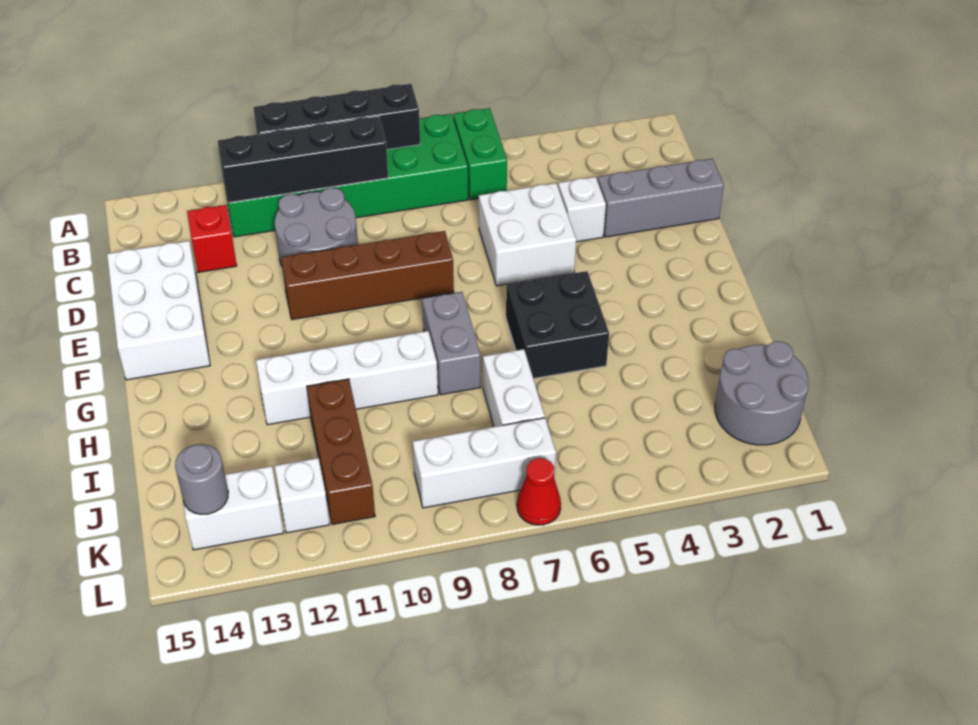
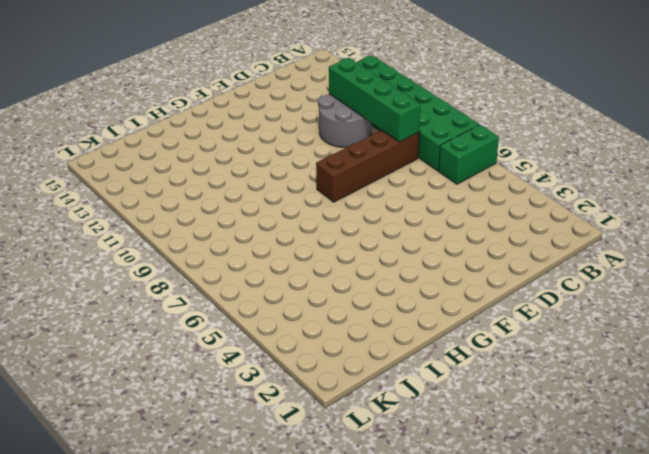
brown brick C8:F8 level 1 -> brown brick E8:E11 level 1
green brick C8:C11 level 2 -> none
none -> red brick C13 level 1
none -> grey brick D1:D3 level 1
none -> white brick D4 level 1

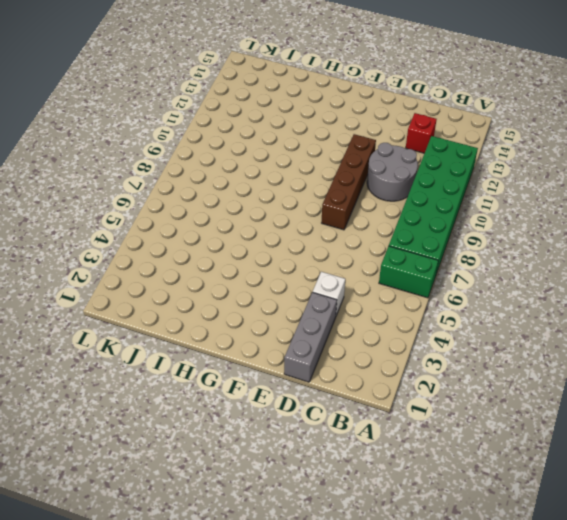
none -> white brick D5:E6 level 1
none -> white brick D14:F15 level 1
none -> black brick G5:H6 level 1

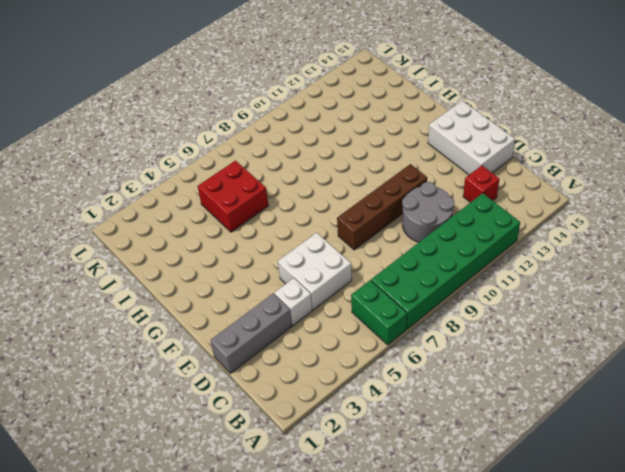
red brick I5:J6 level 1 -> none
none -> black brick G5:H6 level 1
none -> grey brick G8:H8 level 1
none -> white brick H9:H12 level 1

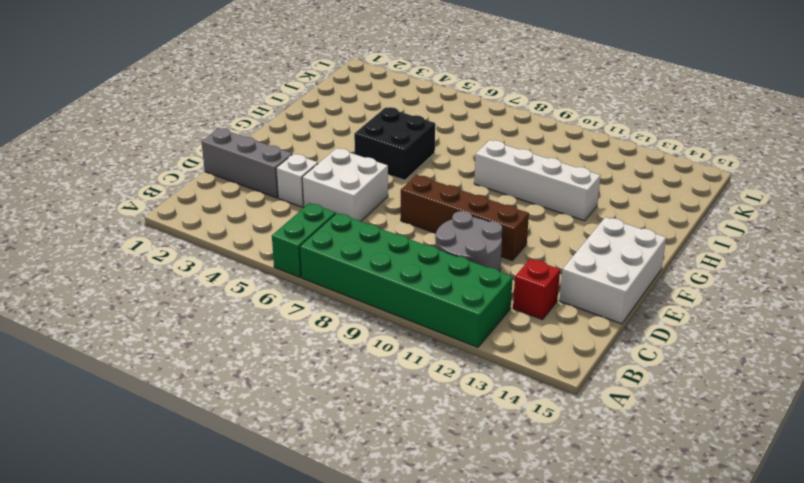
none -> grey brick G8:H8 level 1
none -> white brick I7:J7 level 1
none -> brown brick I11:K11 level 1

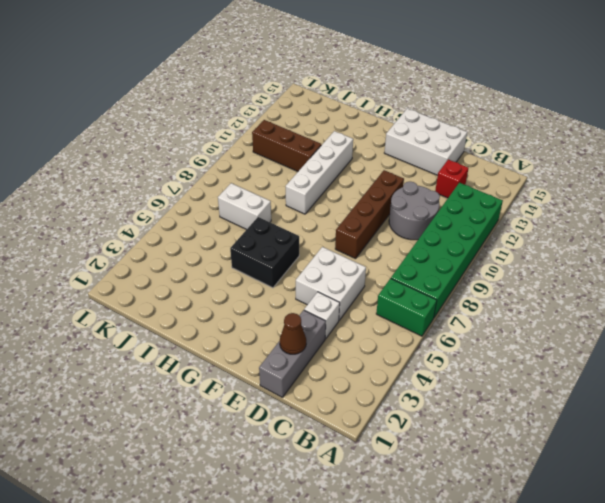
brown cone D2 level 2 -> none
none -> grey brick G8:H8 level 1
none -> grey round brick J1:K2 level 1
none -> white brick K7:K9 level 1

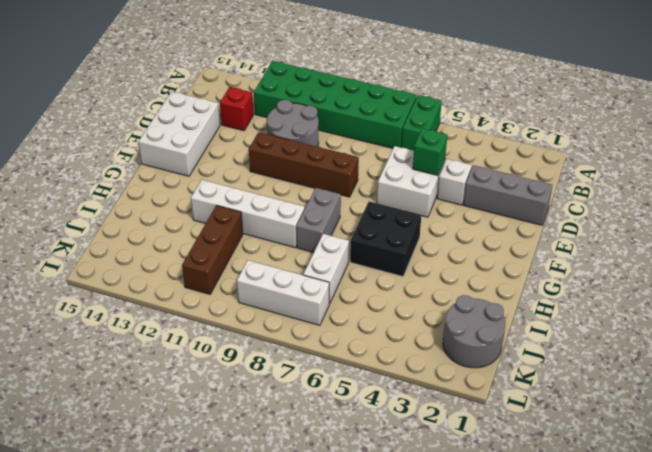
green brick D5 level 2 -> none
none -> white brick K12 level 1
none -> white brick K13:K14 level 1
none -> red cone L7 level 1

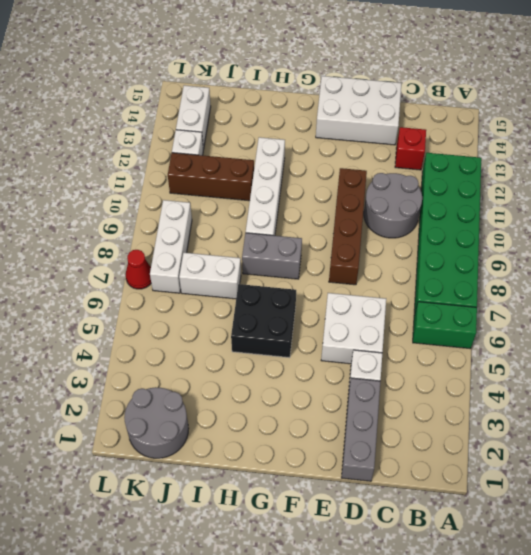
none -> black brick A8:A11 level 2
none -> black brick B9:B12 level 2
none -> grey round brick K14 level 2

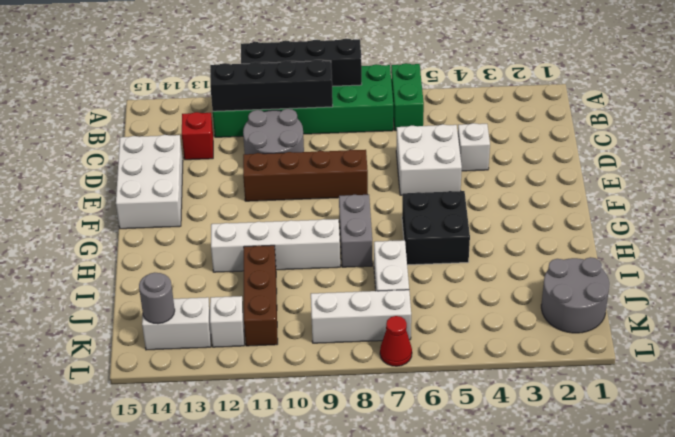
none -> grey brick D1:D3 level 1

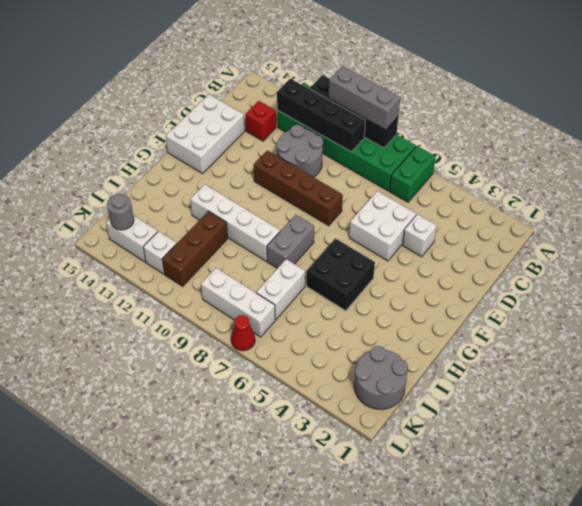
grey brick A8:A10 level 3 -> grey brick D1:D3 level 1

